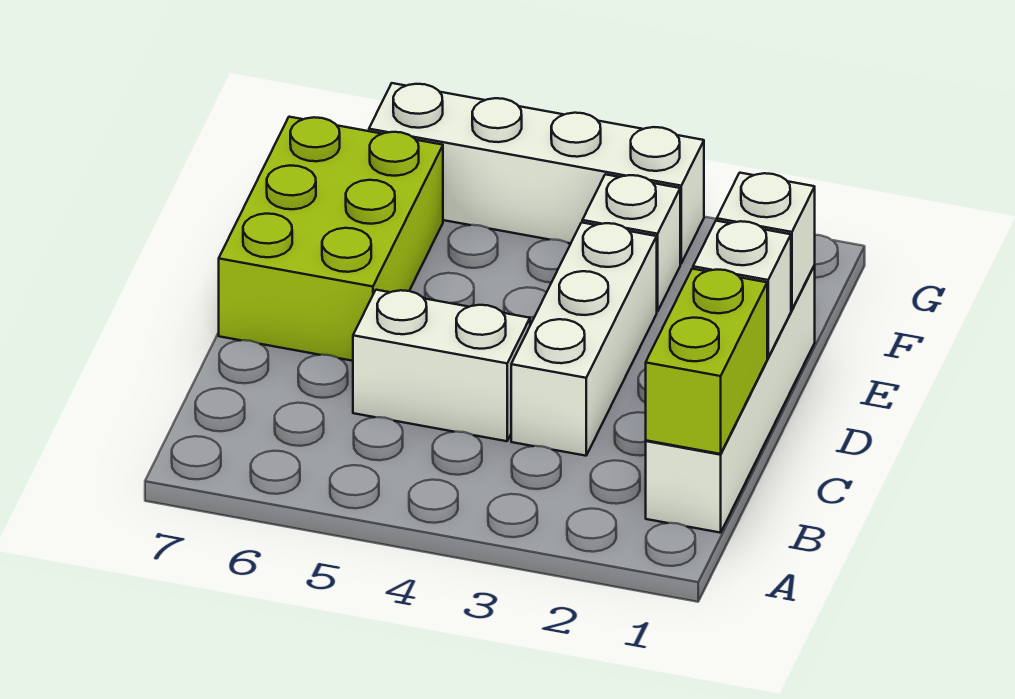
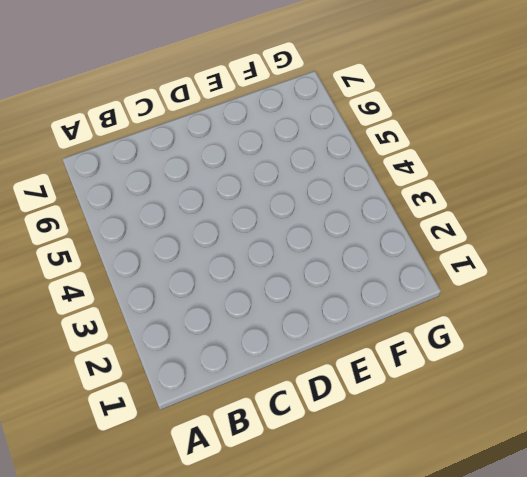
none -> white brick B1:E1 level 1
none -> white brick C3:E3 level 1

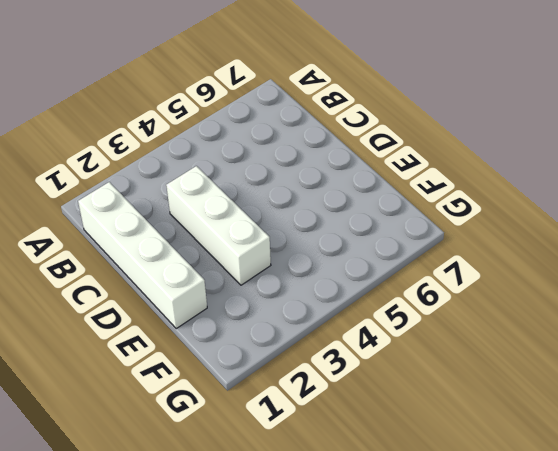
none -> white brick C4:C5 level 1
none -> lime brick D6:F7 level 1

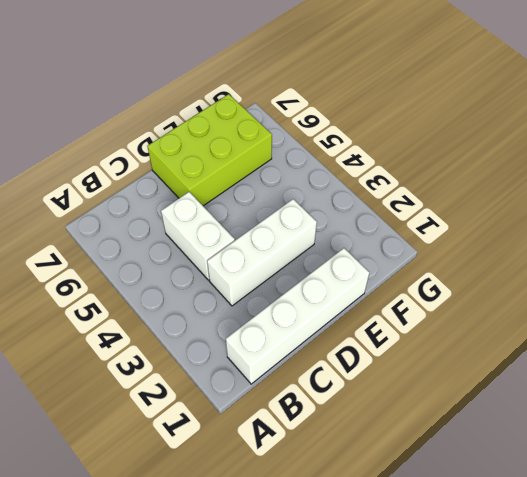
none -> white brick F3 level 1
none -> white brick G3:G6 level 1

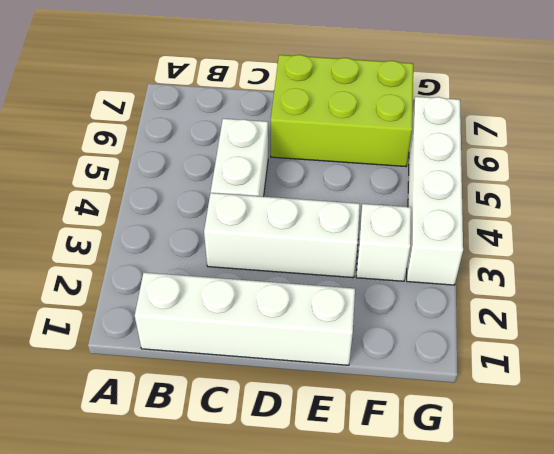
none -> lime brick B1:C1 level 2
none -> white brick D1 level 2

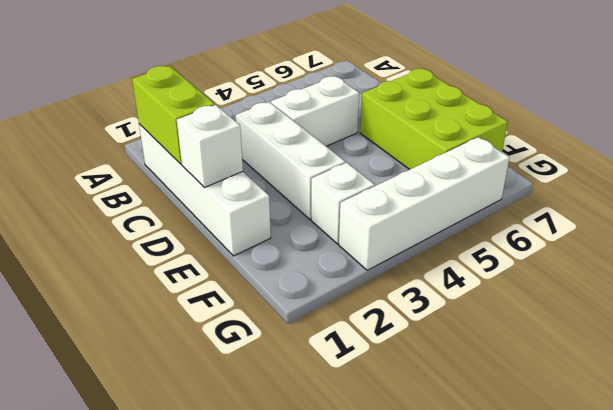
none -> white brick E1 level 2

